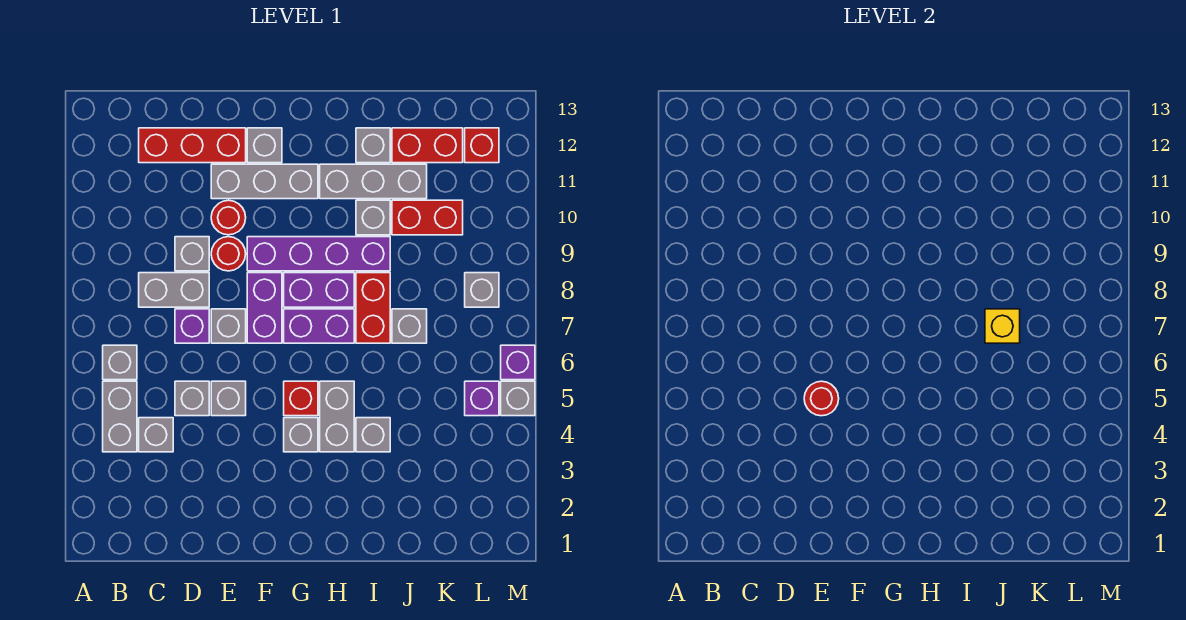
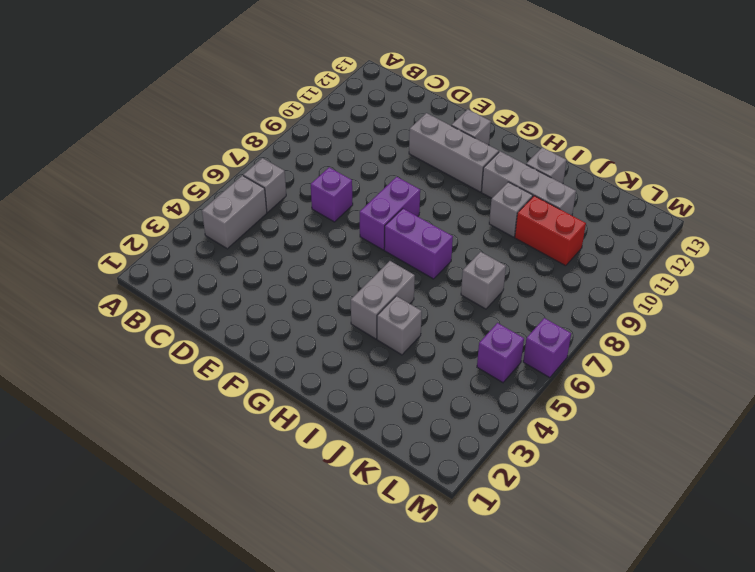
none -> grey brick C4 level 1
none -> grey brick C8:D8 level 1
none -> red brick C12:E12 level 1
none -> grey brick D5 level 1

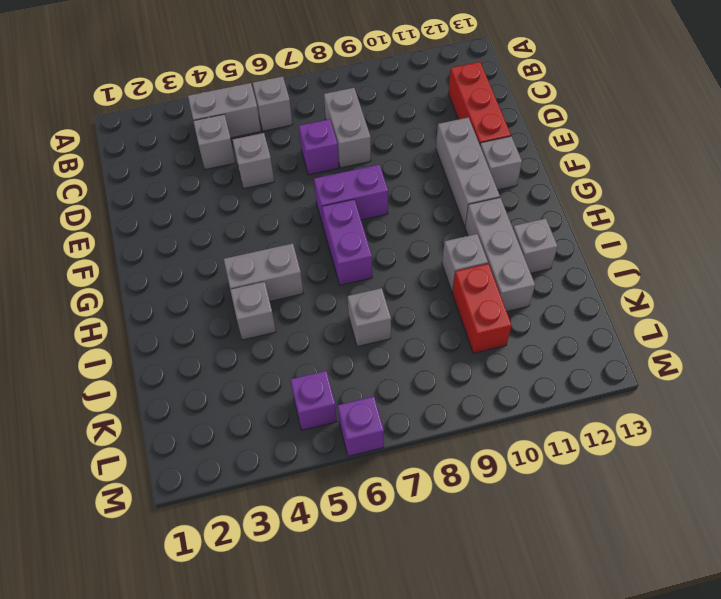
none -> grey brick D9 level 1
none -> grey brick E5 level 1
none -> grey brick E7 level 1
none -> red round brick E9 level 1

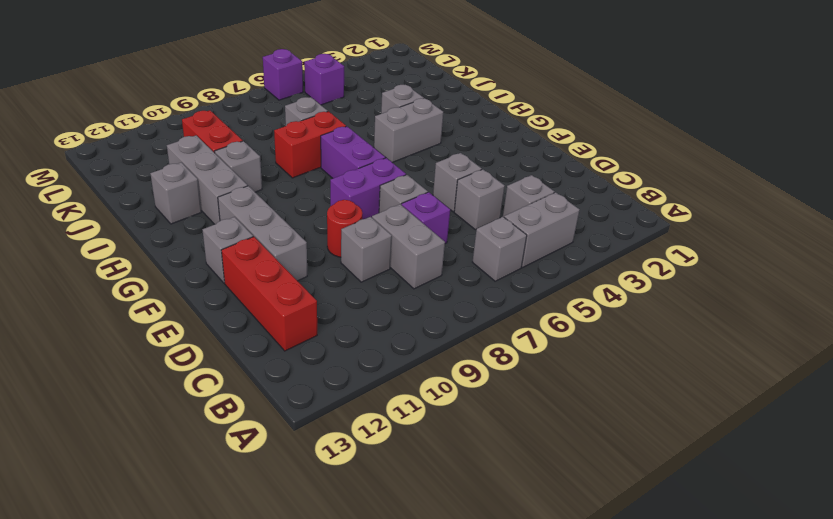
none -> red round brick E10 level 1
none -> purple brick F9:I9 level 1
none -> grey brick G4 level 1
none -> red brick G5 level 1

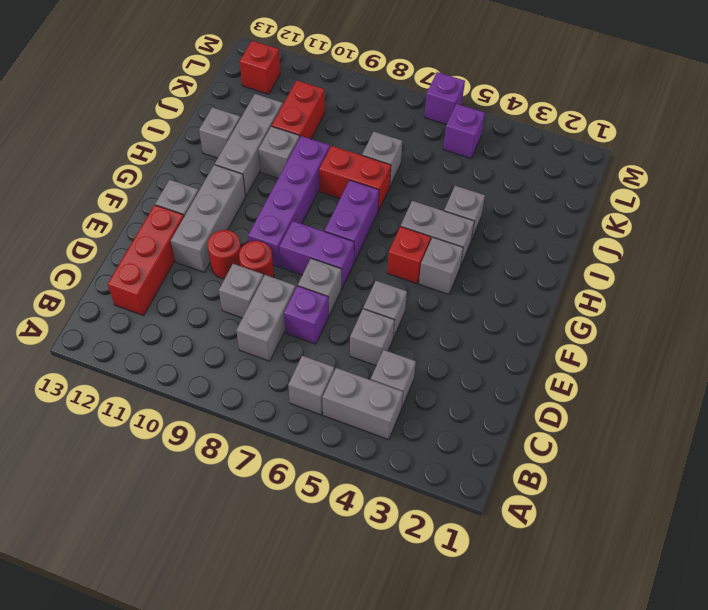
none -> purple brick G8:H8 level 1
none -> red brick J12:K12 level 1
none -> grey brick L8 level 1
none -> grey brick M5 level 1

